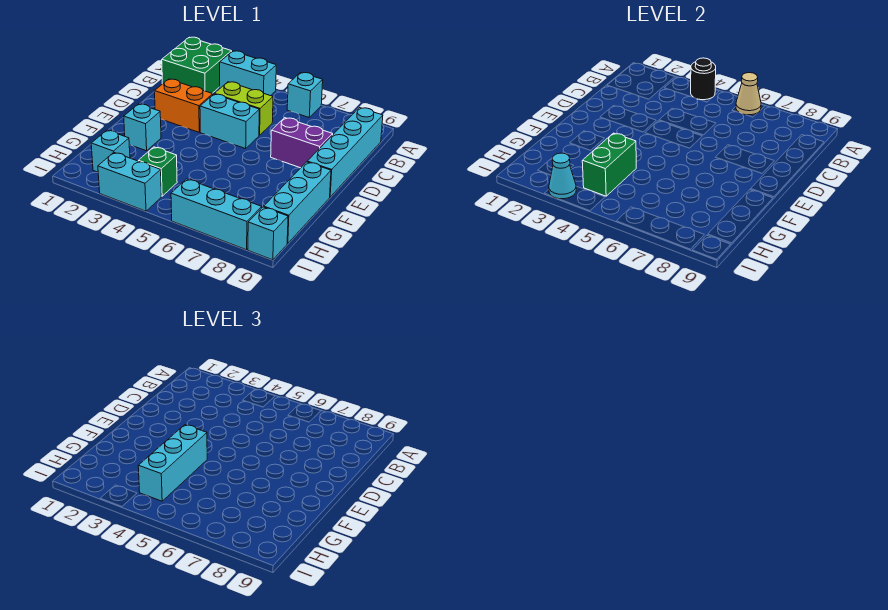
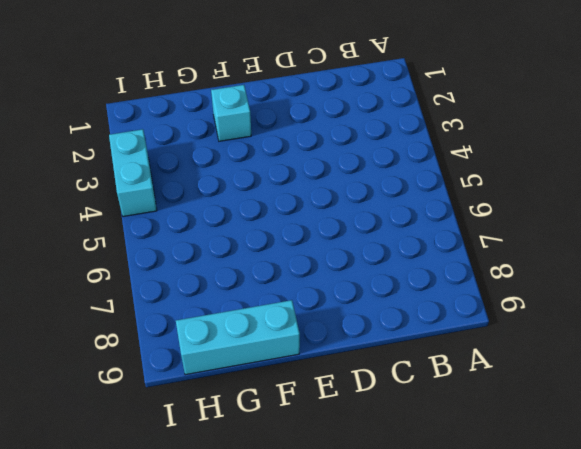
none -> green brick A1:B2 level 1
none -> cyan brick A3:A4 level 1
none -> cyan brick A6 level 1

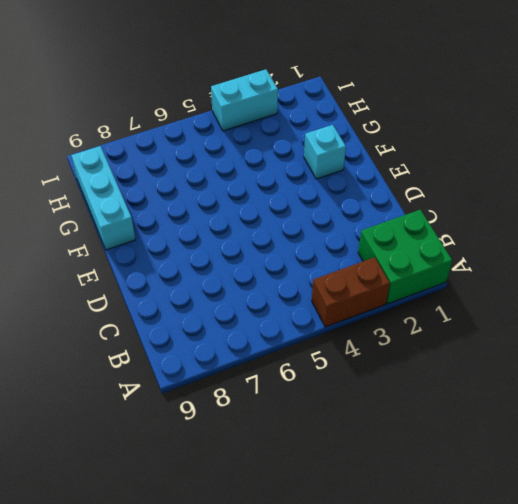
brown brick A3:A4 level 1 -> cyan brick A3:A4 level 1
none -> cyan brick A6 level 1
none -> cyan brick B9:E9 level 1
none -> lime brick C4:C5 level 1

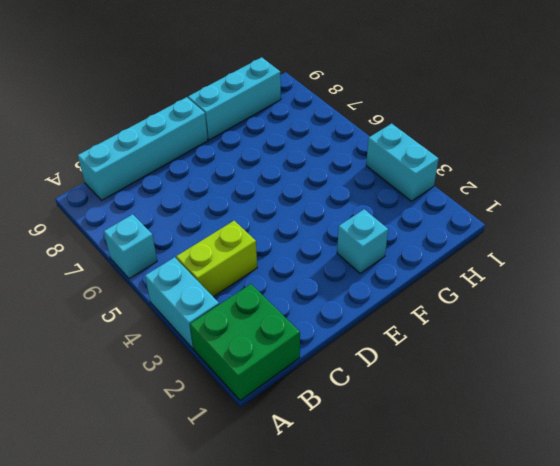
lime brick B4:C4 level 1 -> lime brick C4:C5 level 1
none -> orange brick D2:D3 level 1
none -> cyan brick D4:D5 level 1
none -> purple brick D7:D8 level 1

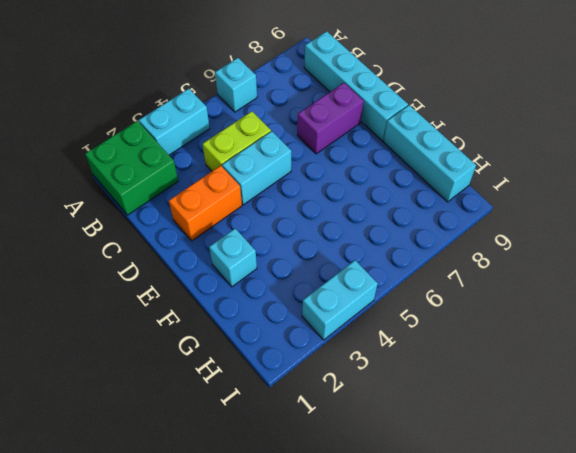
none -> cyan brick H2 level 1
none -> green brick H4 level 1
none -> cyan brick I6:I8 level 1

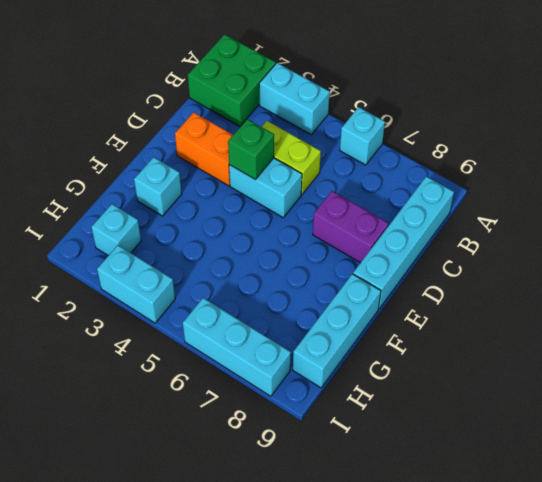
green brick D4 level 2 -> green brick H4 level 1
none -> cyan brick I9 level 1
none -> black round brick A4 level 2
none -> tan cone A6 level 2

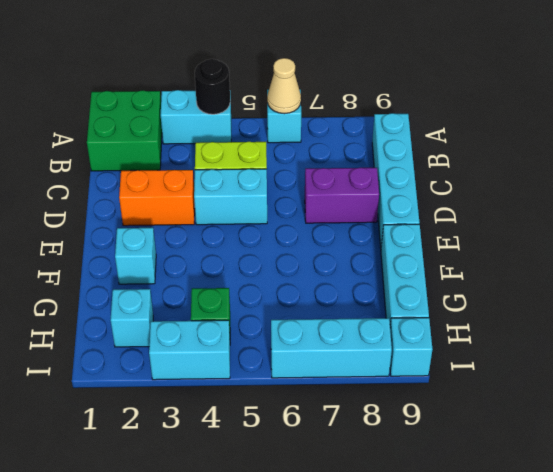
none -> green brick G4:H4 level 2
none -> cyan cone I3 level 2
none -> cyan brick F4:H4 level 3

